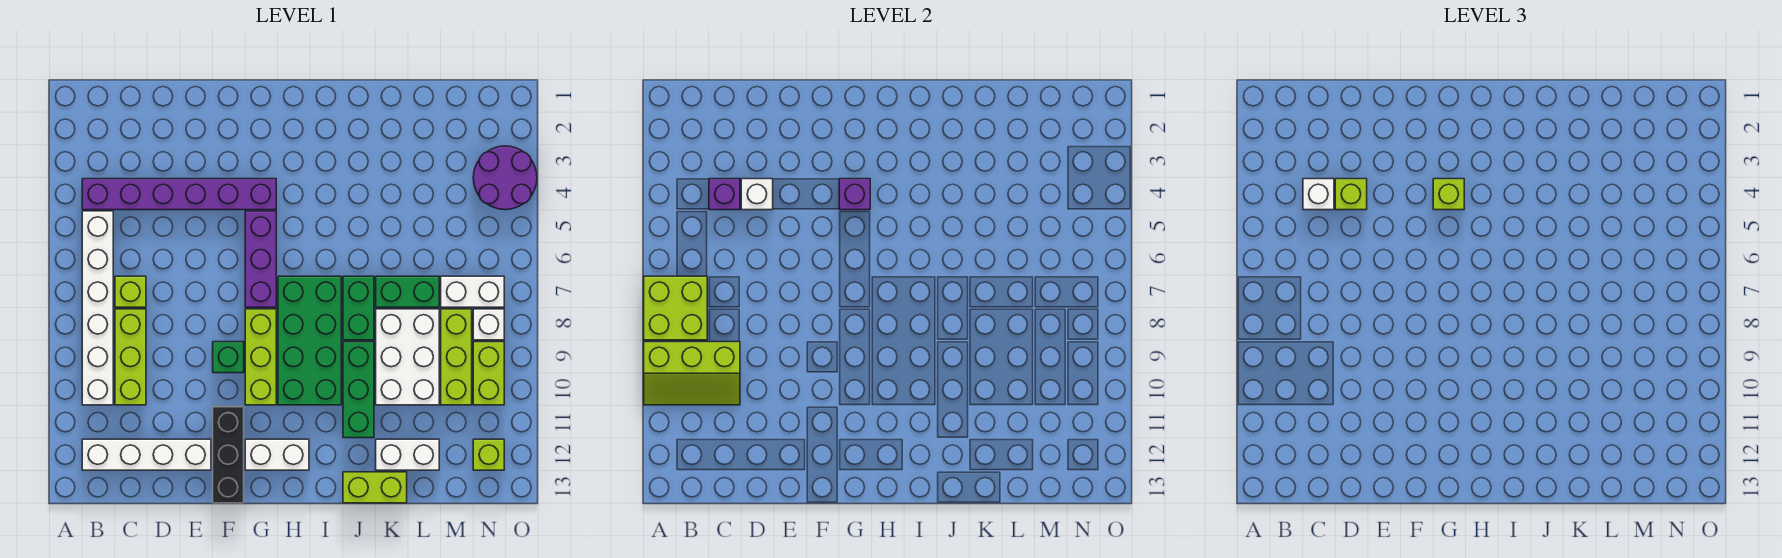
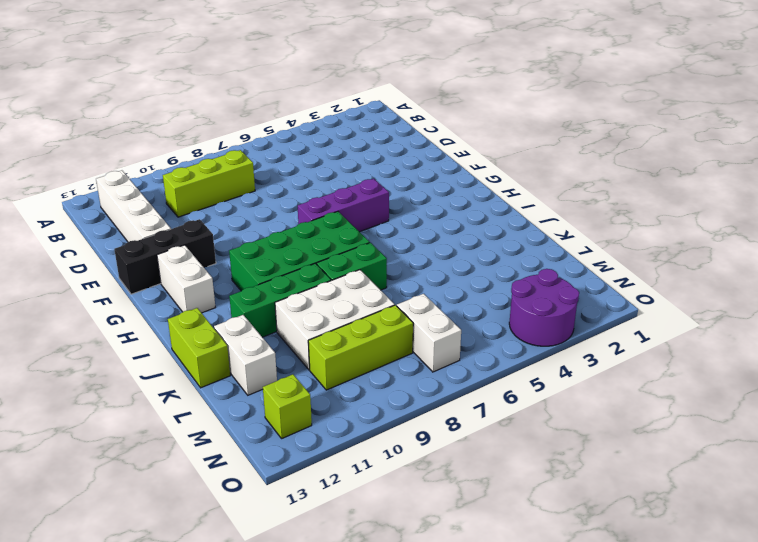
none -> purple brick B4:G4 level 1
none -> white brick B5:B10 level 1
none -> lime brick C7 level 1
none -> green brick F9 level 1

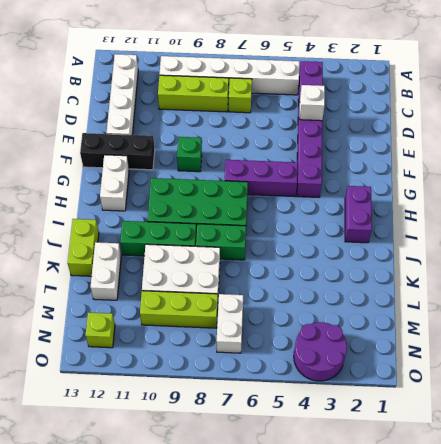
purple brick H2:I2 level 1 -> none
none -> lime brick G8:G10 level 1
none -> green brick K7:L7 level 1
none -> white brick N8 level 1
none -> lime brick N9:N10 level 1

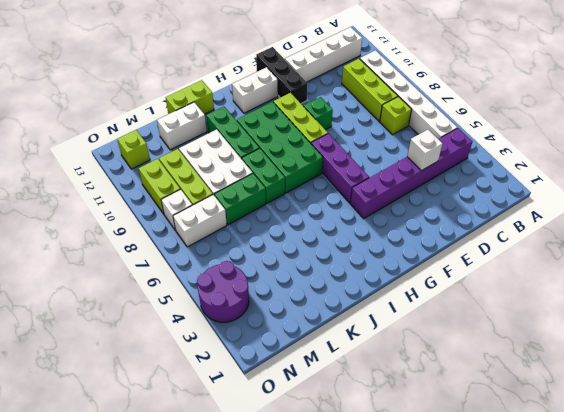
none -> lime brick A7:B8 level 2
none -> lime slope A9:C10 level 2 top 9
none -> purple brick C4 level 2
none -> purple brick G4 level 2

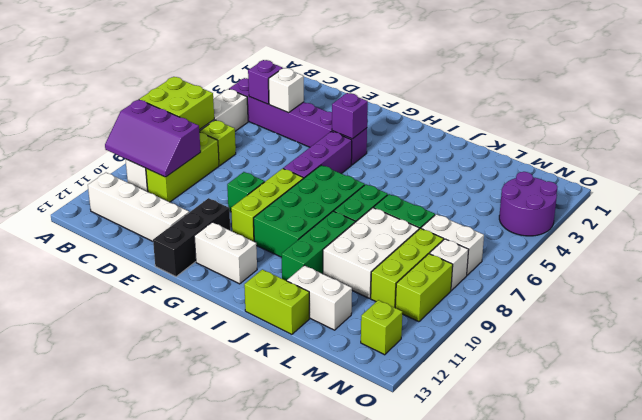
purple slope A9:C10 level 2 top 9 -> lime slope A9:C10 level 2 top 9
none -> white brick C4 level 3
none -> lime brick D4 level 3
none -> lime brick G4 level 3

